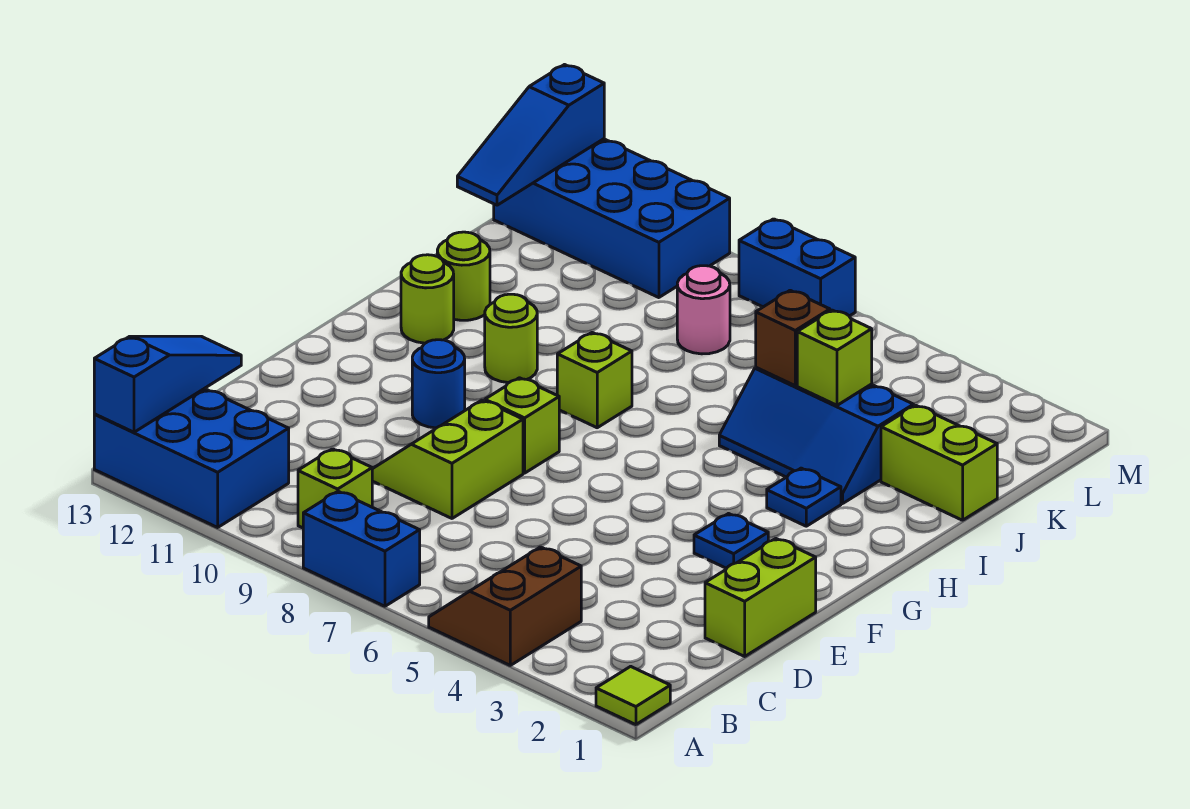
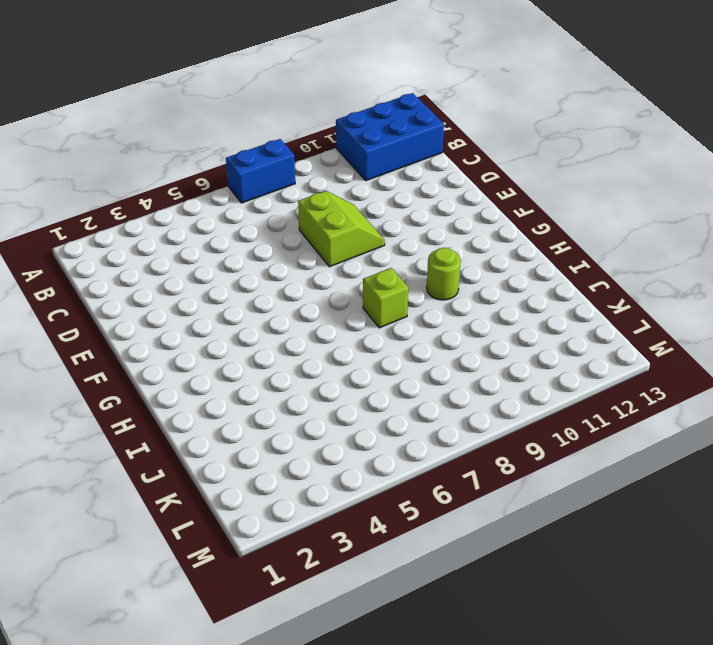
none -> lime tile A1 level 1
none -> brown slope A4:B5 level 1 top 4
none -> lime brick B9 level 1

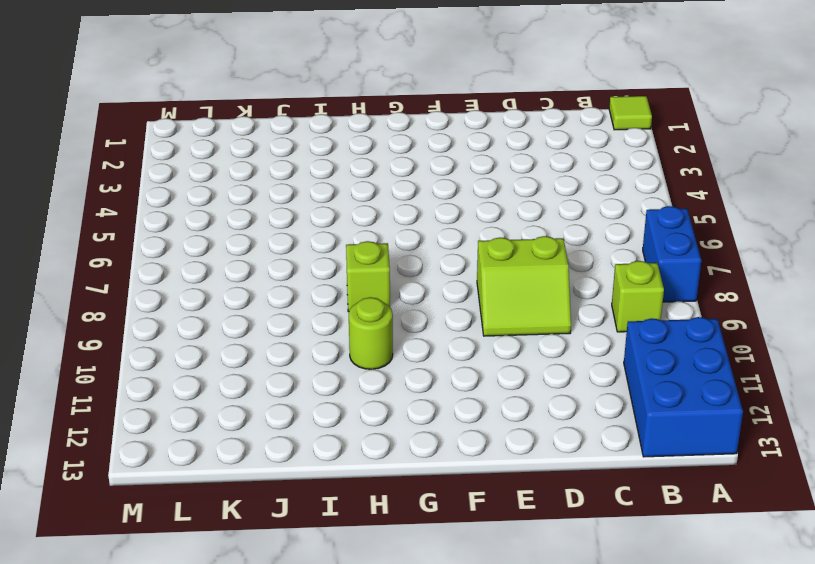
none -> brown slope A4:B5 level 1 top 4
none -> lime brick D1:E1 level 1
none -> blue plate F3 level 1

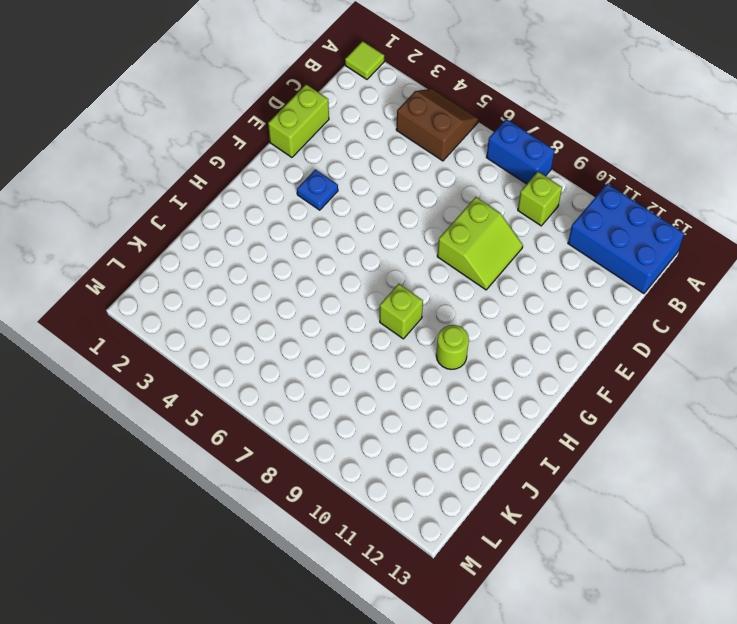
brown slope A4:B5 level 1 top B -> brown slope A4:B5 level 1 top 4
none -> lime brick F8 level 1
none -> blue round brick F10 level 1
none -> blue plate H3 level 1

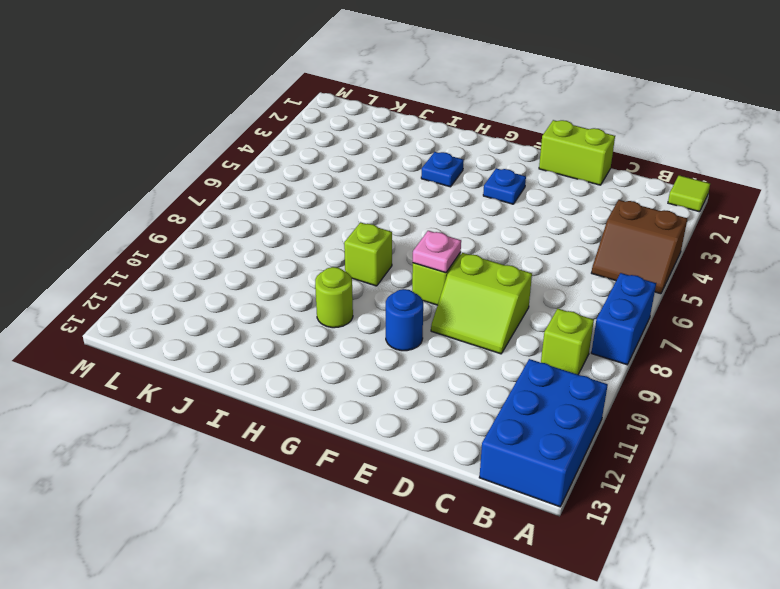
pink plate F8 level 2 -> none
none -> lime round brick H12 level 1
none -> blue slope I3:J5 level 1 top J
none -> lime round brick I12 level 1

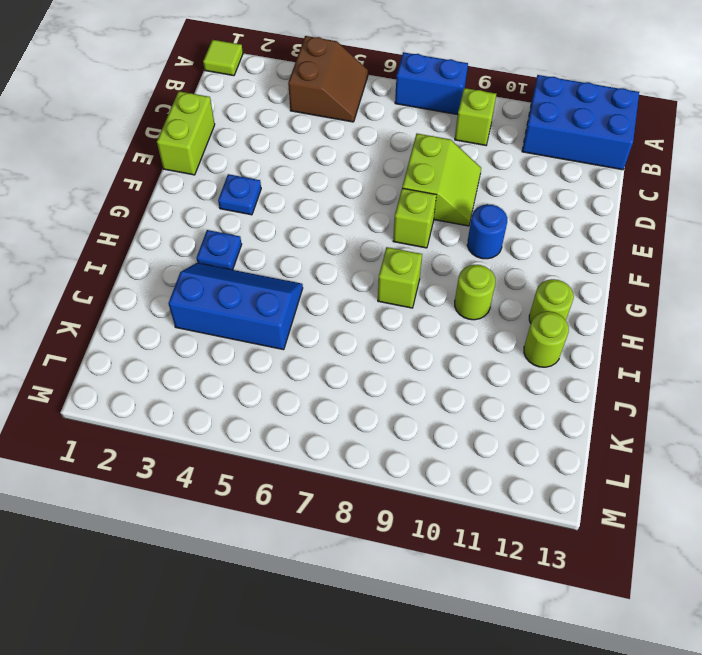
none -> lime brick J1:J2 level 1
none -> pink round brick K8 level 1
none -> blue brick L10:M13 level 1

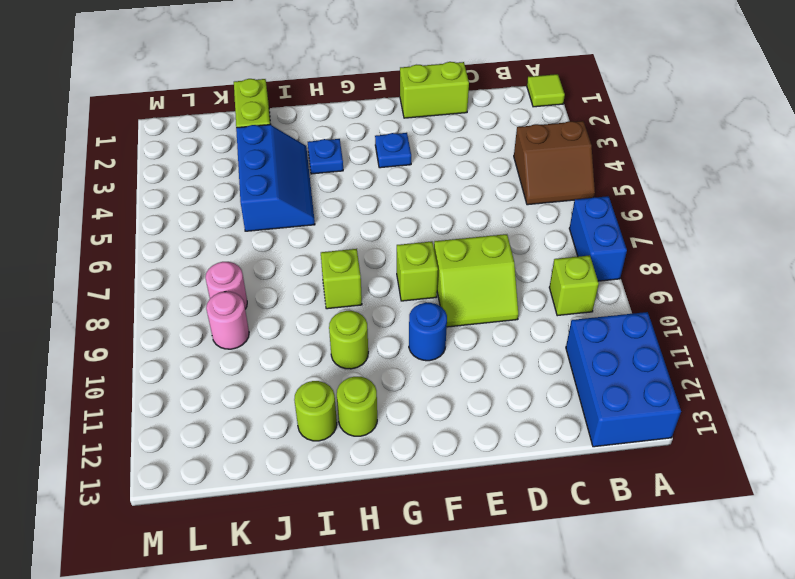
pink round brick K9 level 1 -> none
none -> blue brick L10:M13 level 1
none -> blue brick M7:M8 level 1
none -> blue slope A13:C13 level 2 top A

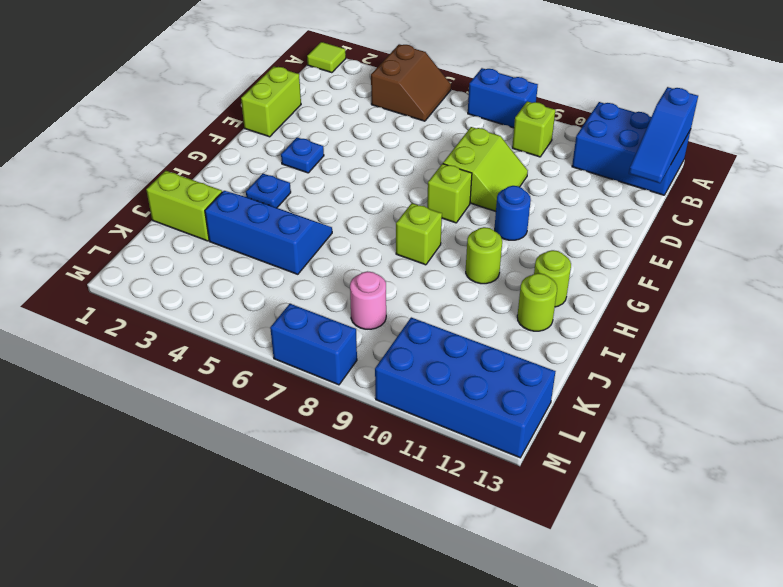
none -> lime brick J4 level 2
none -> brown brick J5 level 2
none -> blue slope K13:M13 level 2 top M

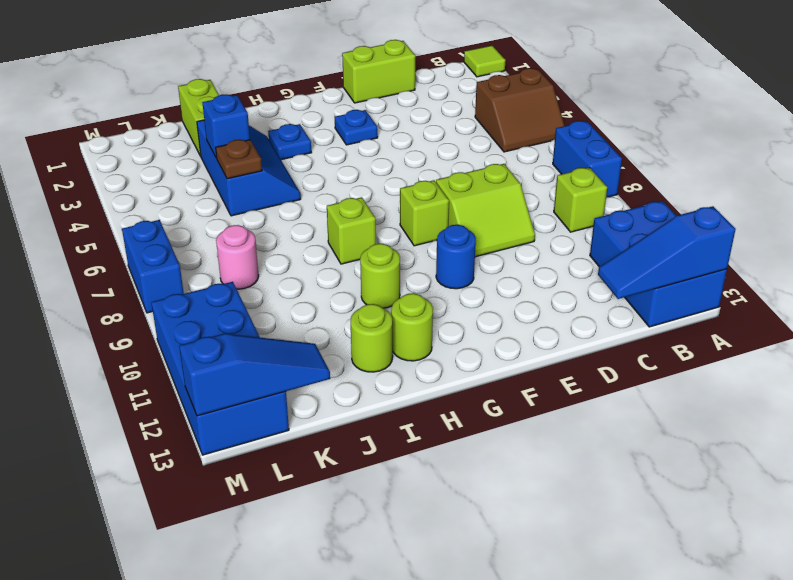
blue brick J4 level 2 -> lime brick J4 level 2
brown plate J5 level 2 -> brown brick J5 level 2

